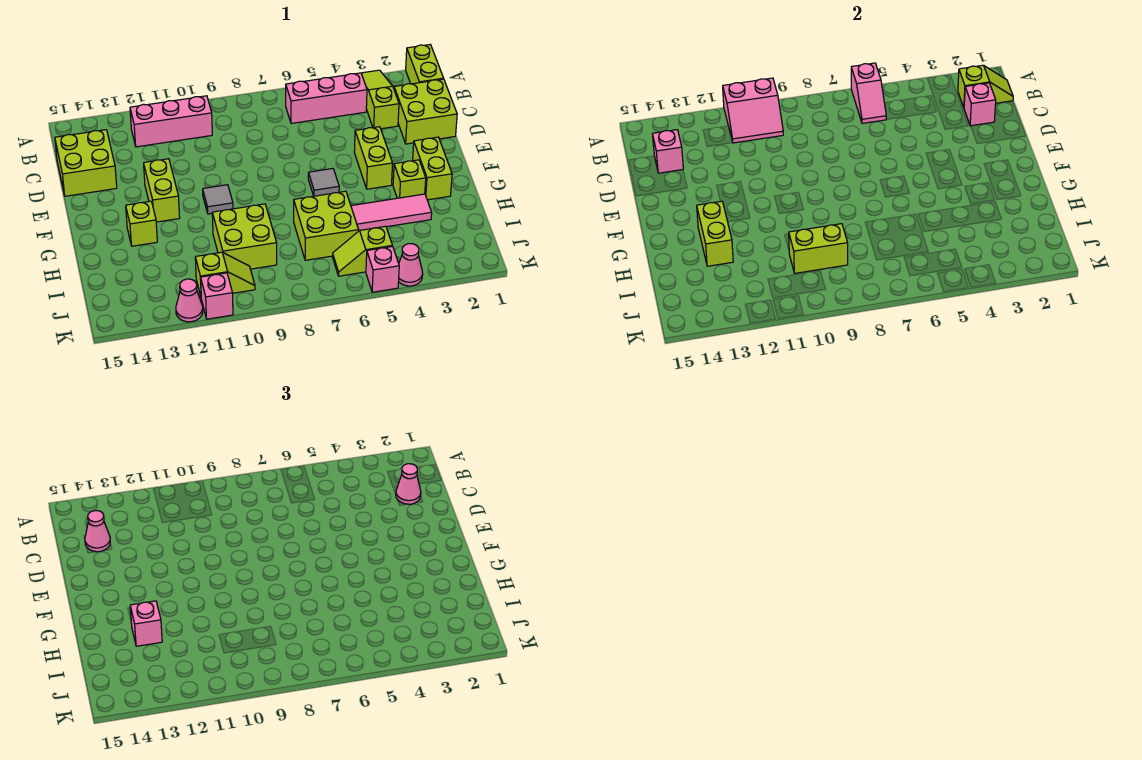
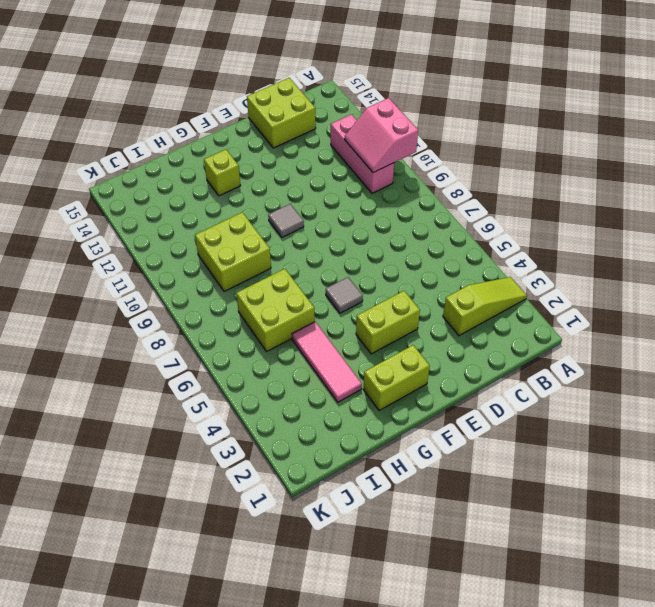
none -> lime brick A1:B1 level 1
none -> pink brick B4:B6 level 1
none -> lime brick C1:D2 level 1
none -> lime brick E12:F12 level 1

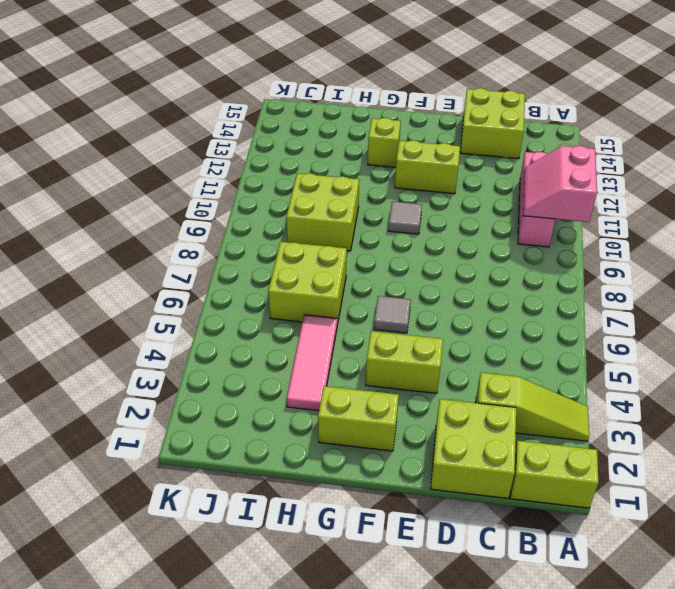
none -> pink brick B4:B6 level 1
none -> lime brick G3 level 1
none -> lime slope J5:J6 level 1 top 5
none -> lime slope J10:J11 level 1 top 11

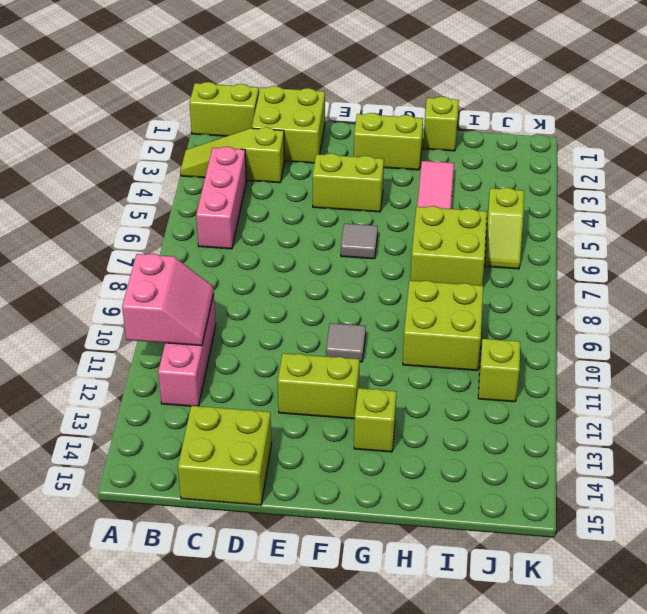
lime brick H1 level 1 -> lime brick G3 level 1
none -> pink cone K4 level 1
none -> pink brick K5 level 1
none -> pink brick K11 level 1
none -> pink cone K12 level 1

